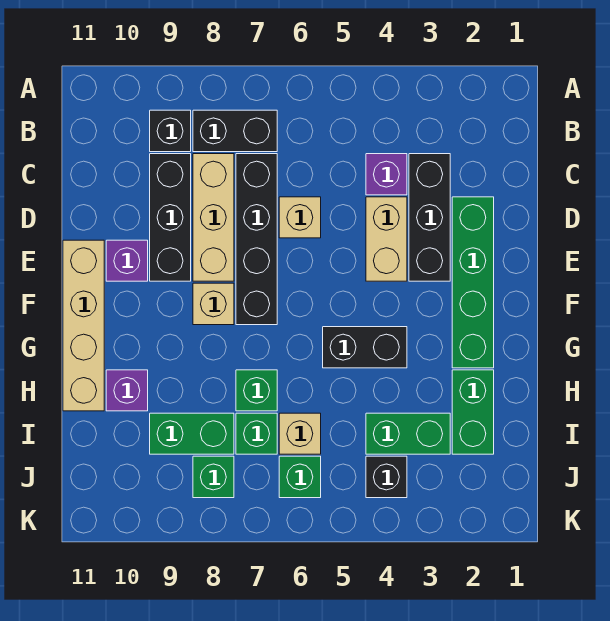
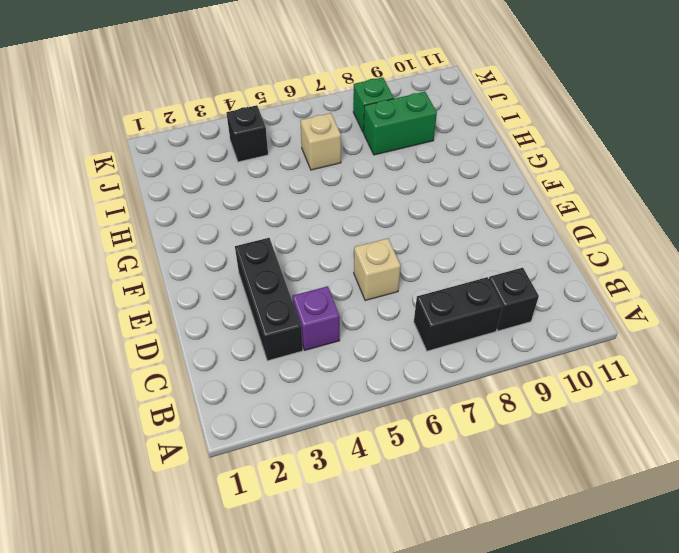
none -> black brick C7:F7 level 1
none -> tan brick C8:E8 level 1
none -> black brick C9:E9 level 1

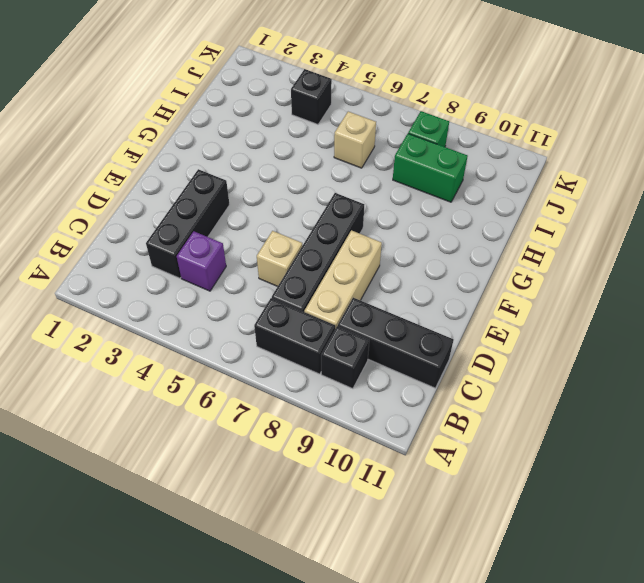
black brick C9:C11 level 1 -> black brick C9:E9 level 1
none -> green brick D2:G2 level 1
none -> tan brick D4:E4 level 1
none -> purple brick E10 level 1

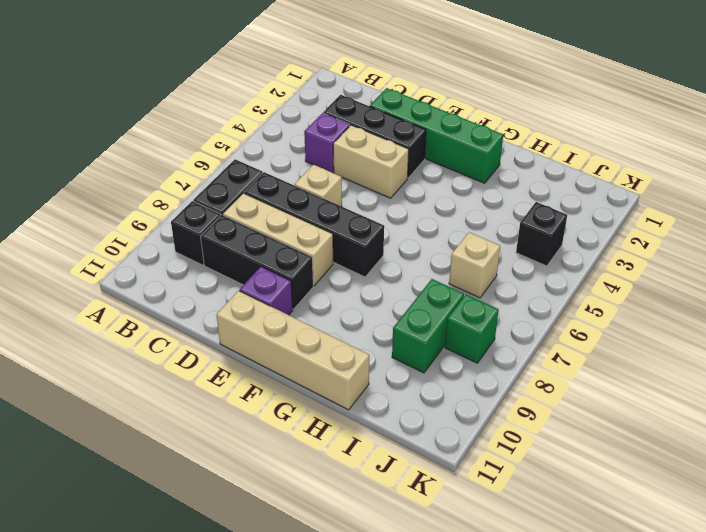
none -> tan brick F8 level 1
none -> black brick G4:G5 level 1
none -> green brick H2:I2 level 1

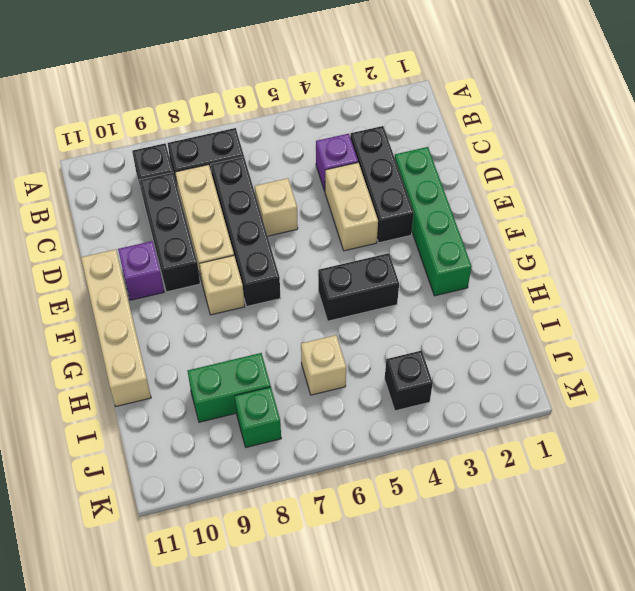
none -> green brick H2:I2 level 1
none -> green brick H7 level 1
none -> purple brick H10 level 1

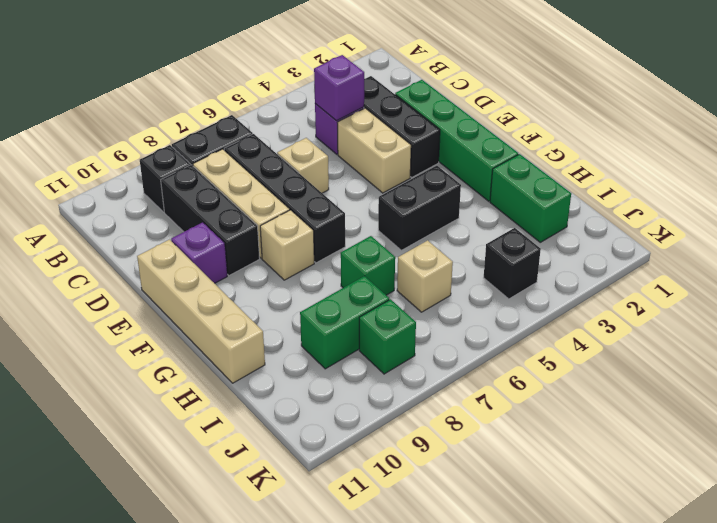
purple brick C4 level 2 -> purple brick H10 level 1
none -> green brick I3:I4 level 1
none -> green brick I7 level 1
none -> green brick J6 level 1

